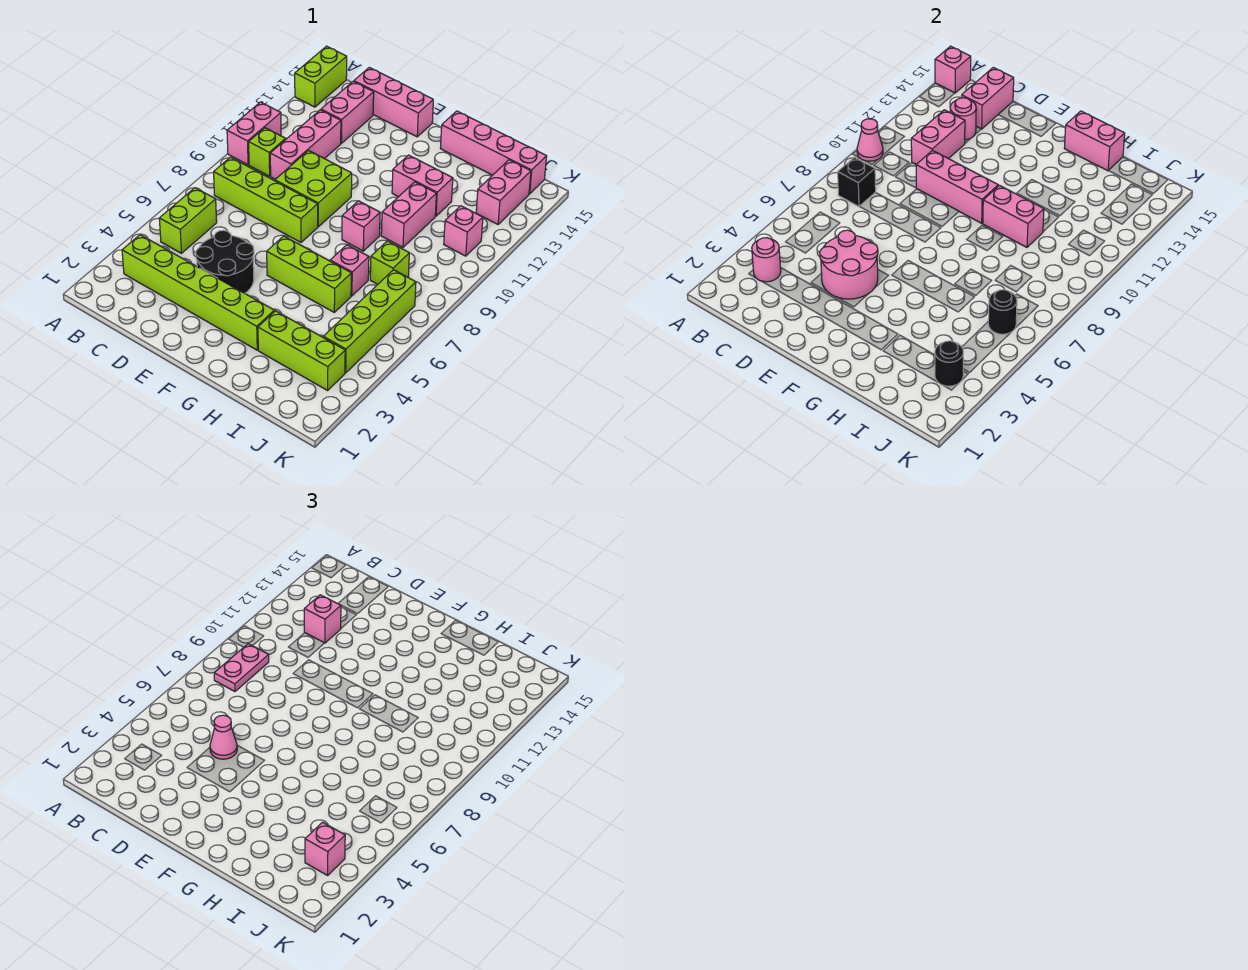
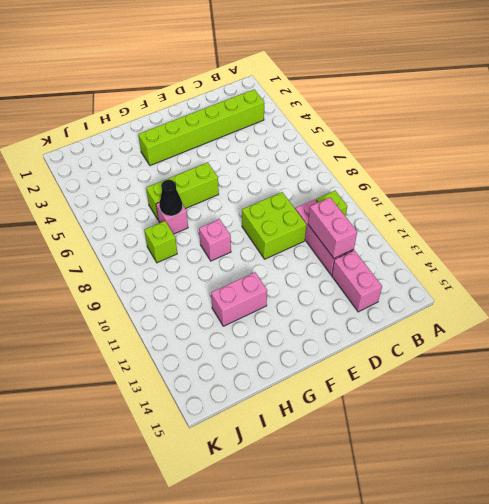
black cone H7 level 2 -> none
none -> pink brick A10:A11 level 1
none -> lime brick A14:A15 level 1
none -> lime brick B5:B6 level 1
none -> lime brick B8:E8 level 1

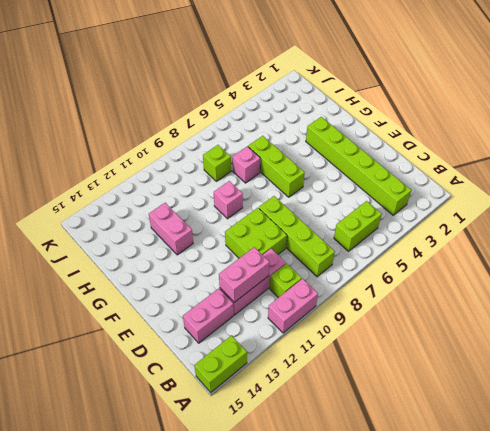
none -> pink brick C15:E15 level 1
none -> black round brick D4:E5 level 1
none -> pink brick G15:J15 level 1
none -> lime brick H3:J3 level 1

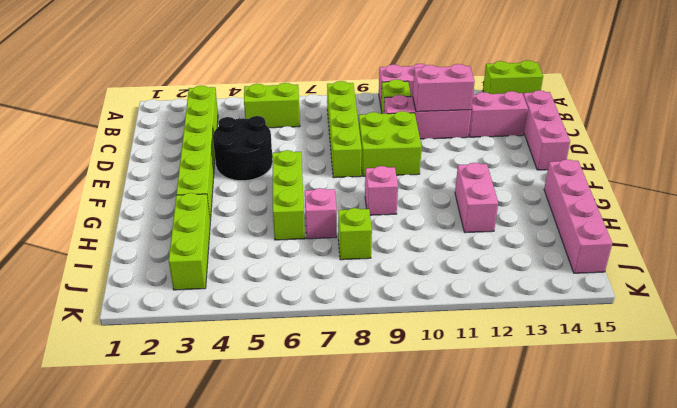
none -> pink brick H10:H11 level 1
none -> lime brick J4:J7 level 1
none -> pink brick J11 level 1
none -> pink brick J13:J14 level 1

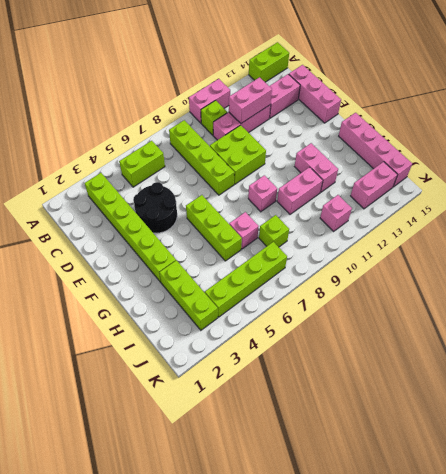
none -> pink cone A10 level 2
none -> pink brick A15 level 2
none -> pink round brick B3 level 2
none -> black brick B8 level 2

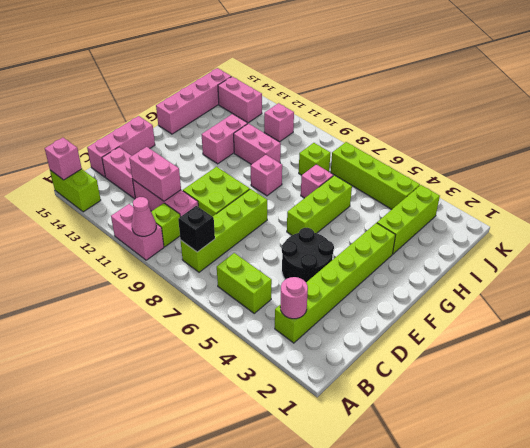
none -> pink round brick C13 level 2
none -> pink brick C14:C15 level 2
none -> pink round brick D4:E5 level 2
none -> pink brick D10:F10 level 2

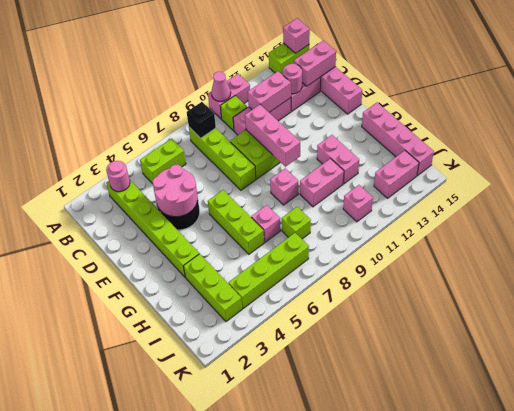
none -> pink brick G10:H10 level 2
none -> pink brick G15:H15 level 2
none -> black round brick J3 level 2
none -> black round brick J6 level 2

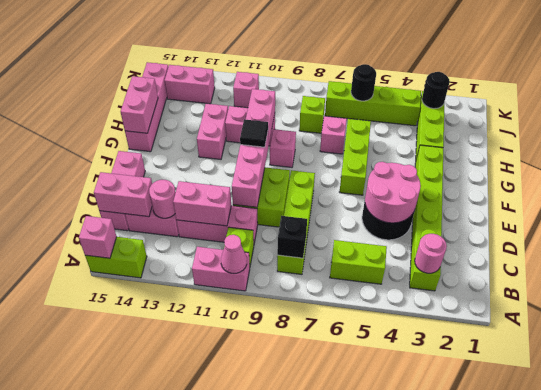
black tile F10 level 3 -> none
none -> pink plate B8:B9 level 3
none -> pink brick C12 level 3
none -> pink cone D5 level 3
none -> pink brick J3 level 3

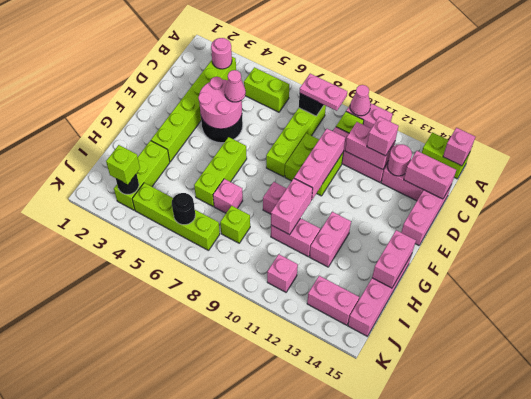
lime brick J3 level 3 -> pink brick J3 level 3

